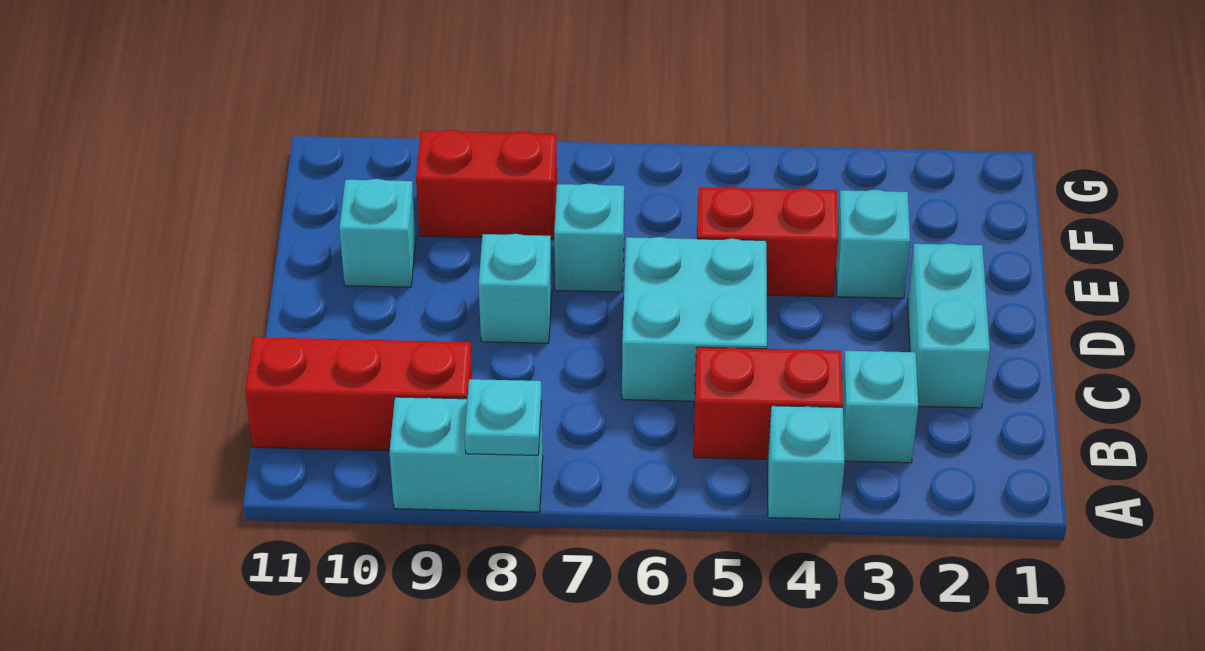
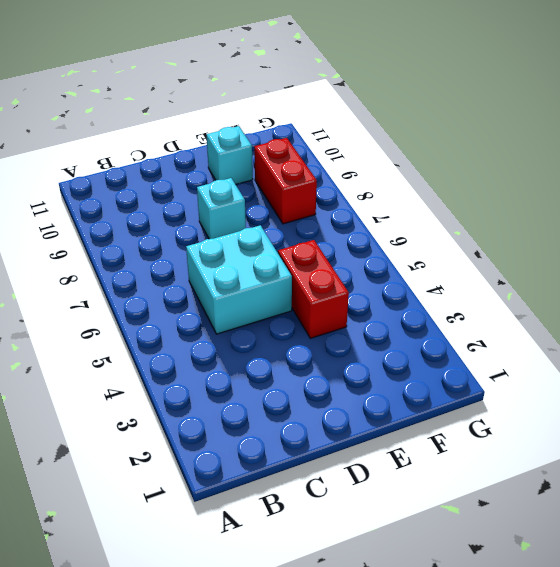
none -> cyan brick A4 level 1
none -> cyan brick A8:A9 level 1
none -> cyan brick B3 level 1

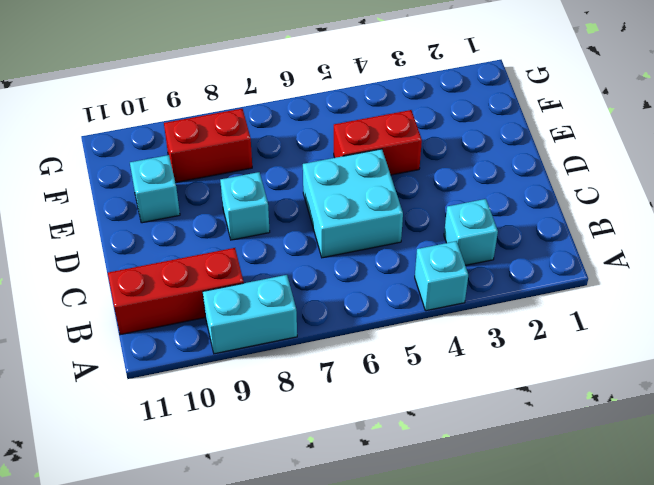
none -> red brick B4:B5 level 1
none -> cyan brick C2:D2 level 1
none -> cyan brick E3 level 1

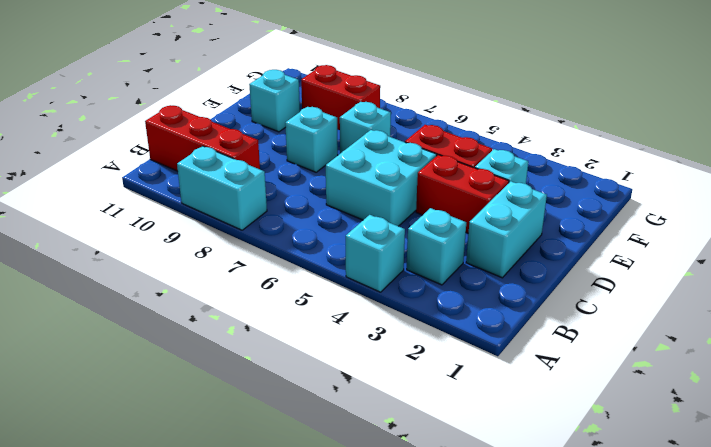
red brick D3:D4 level 1 -> red brick B4:B5 level 1
none -> cyan plate A8 level 2

